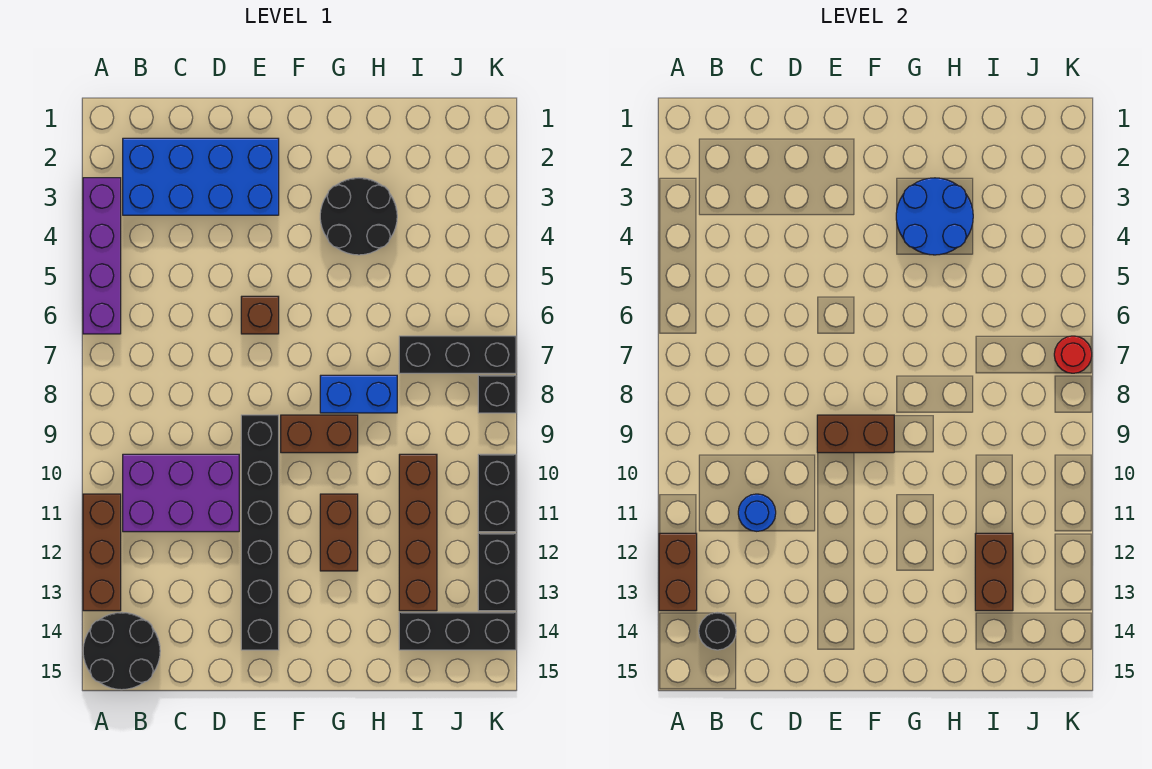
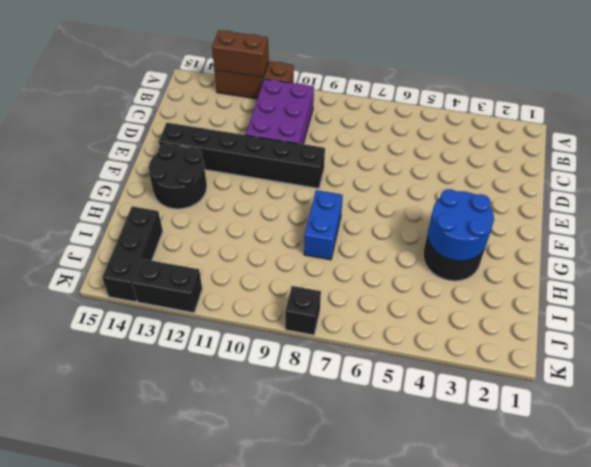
black round brick F13:G14 level 1 -> black round brick A14:B15 level 1
none -> purple brick A3:A6 level 1
none -> blue brick B2:E3 level 1
none -> brown brick E6 level 1

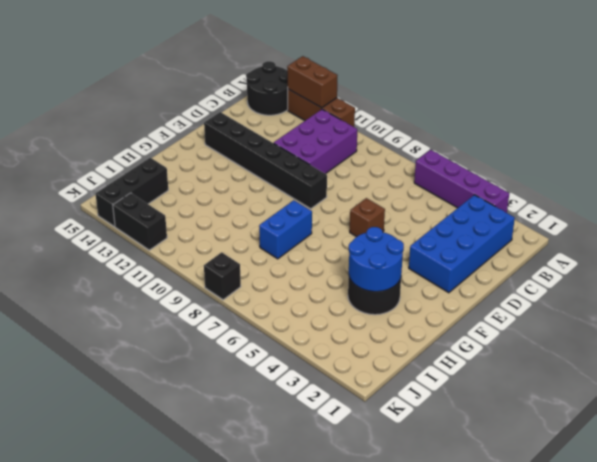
none -> brown brick F9:G9 level 1
none -> brown brick G11:G12 level 1
none -> black brick I7:K7 level 1

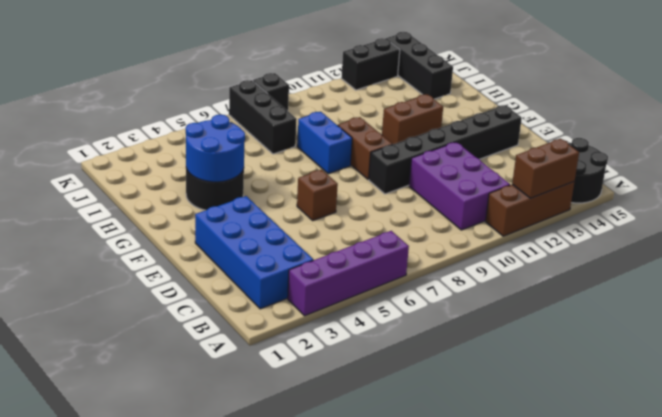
none -> brown brick I10:I13 level 1
none -> black brick K10:K11 level 1
none -> black round brick B14 level 2

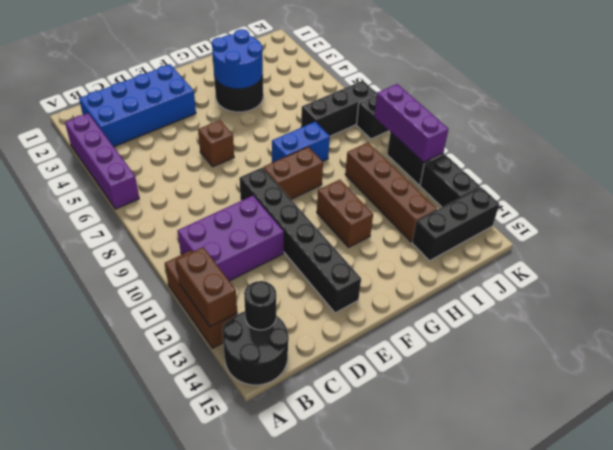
purple brick K9:K11 level 2 -> none
none -> blue round brick C11 level 2
none -> brown brick E9:F9 level 2
none -> brown brick I12:I13 level 2

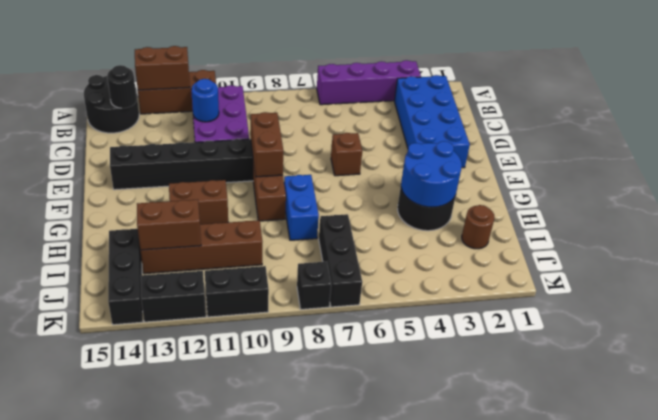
brown round brick I2 level 1 -> none
none -> red round brick K7 level 2

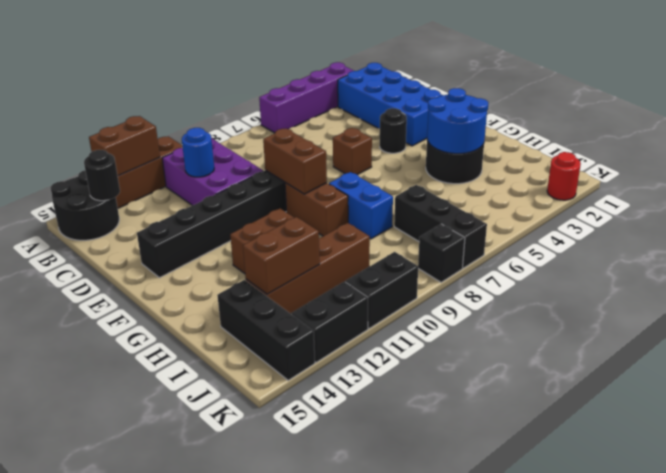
black round brick E4 level 1 -> none
red round brick K2 level 1 -> red round brick K7 level 2

